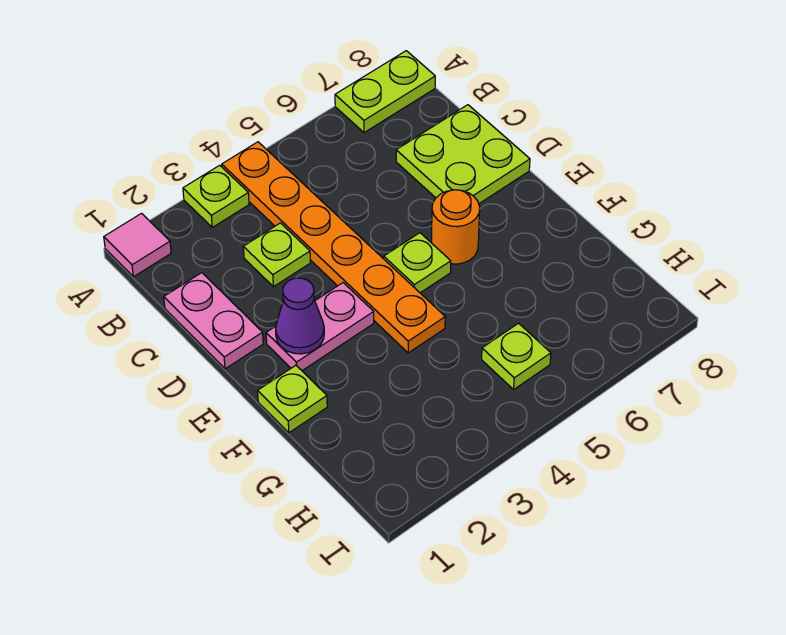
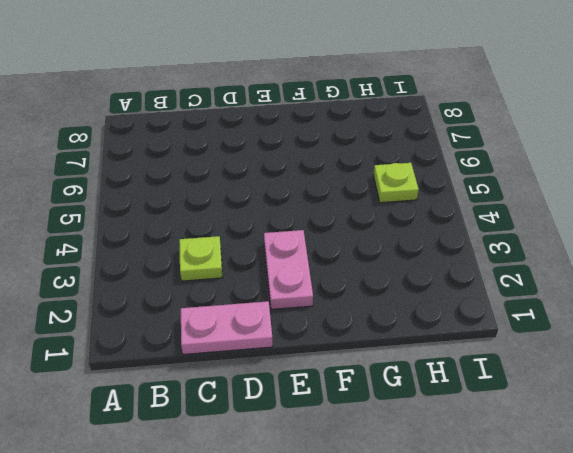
none -> pink tile A1 level 1
none -> lime plate A3 level 1
none -> orange plate A4:F4 level 1

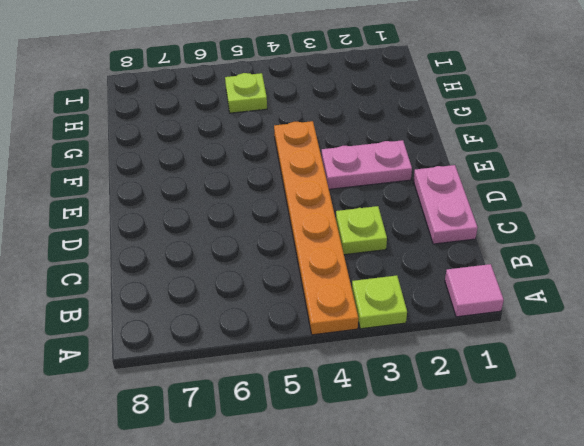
none -> lime plate A7:A8 level 1
none -> lime plate C7:D8 level 1
none -> lime plate E5 level 1

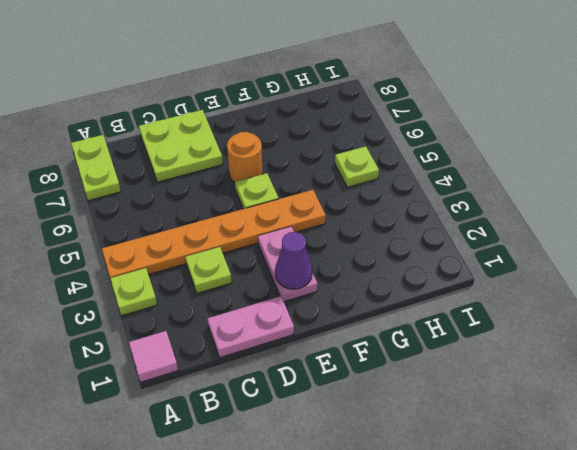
none -> lime plate F1 level 1

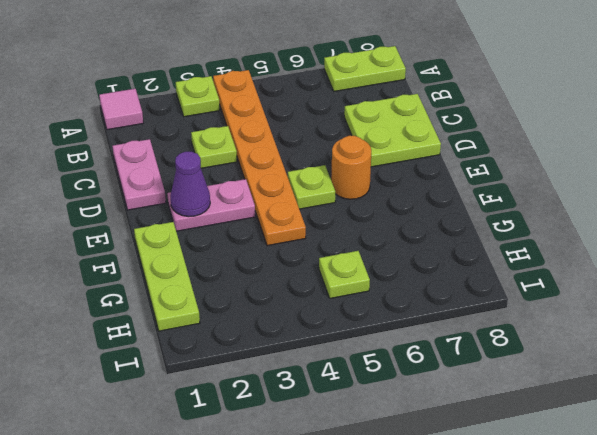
lime plate F1:H1 level 1 -> lime plate F1 level 1

